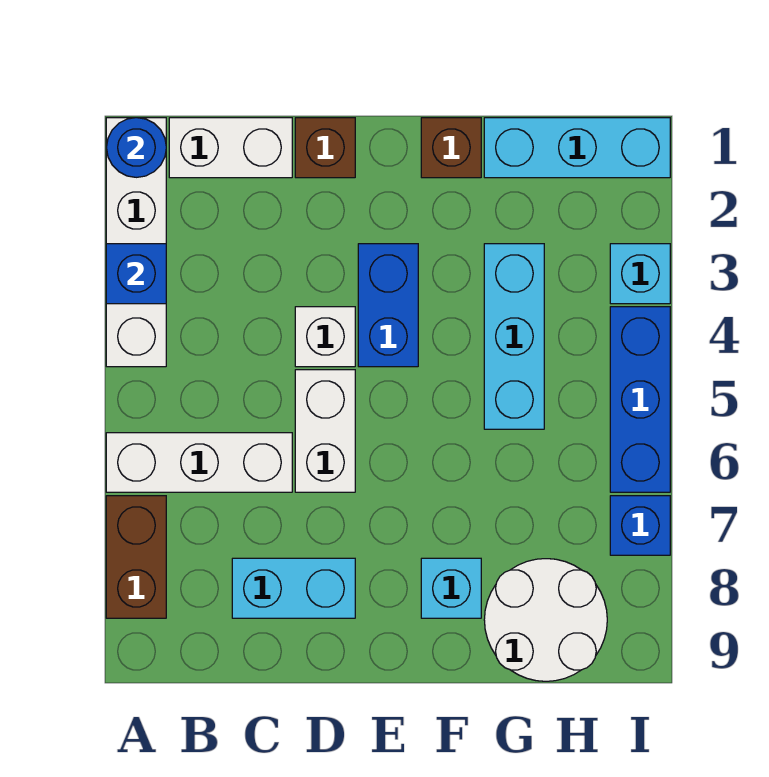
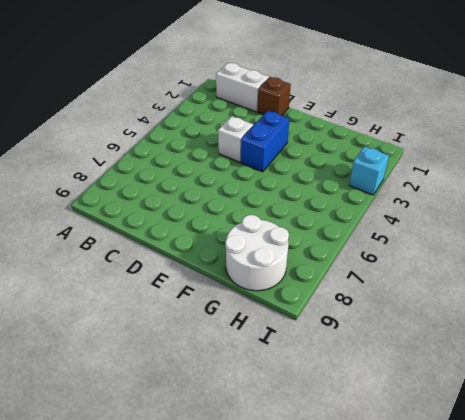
none -> white brick A1:A4 level 1
none -> white brick A6:C6 level 1
none -> brown brick A7:A8 level 1

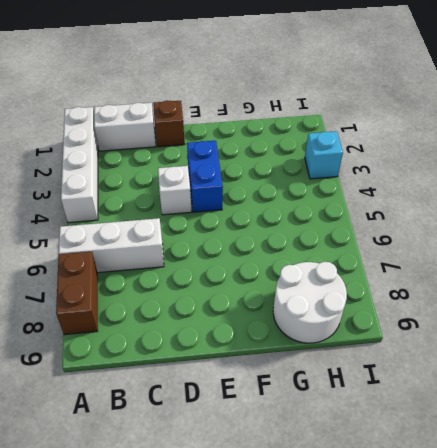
none -> cyan brick C8:D8 level 1
none -> white brick D5:D6 level 1
none -> brown brick F1 level 1

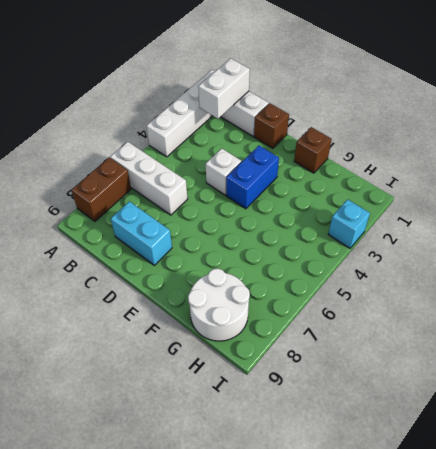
white brick B1:B2 level 2 -> white brick D5:D6 level 1
none -> cyan brick F8 level 1
none -> cyan brick G1:I1 level 1
none -> cyan brick G3:G5 level 1

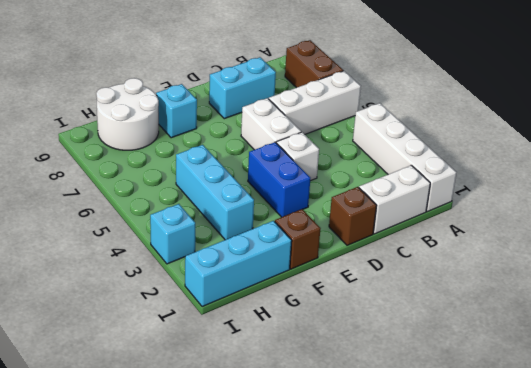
none -> blue brick I4:I6 level 1
none -> blue brick I7 level 1
none -> blue round brick A1 level 2

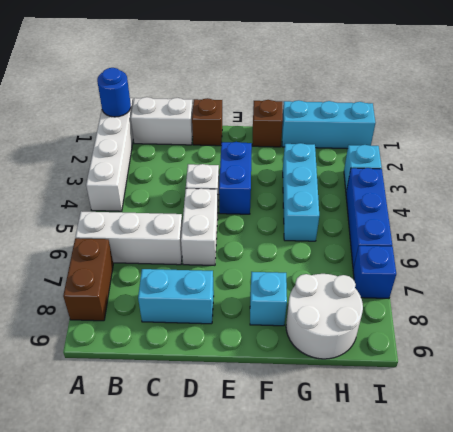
none -> blue brick A3 level 2

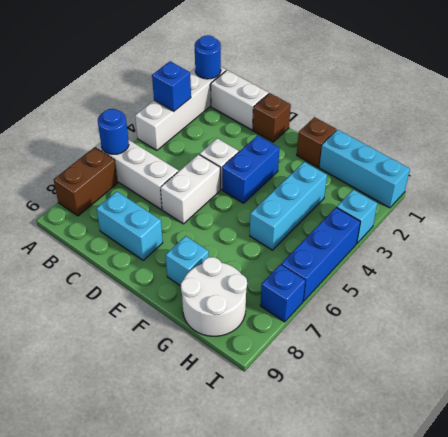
blue round brick A6 level 2 -> none

